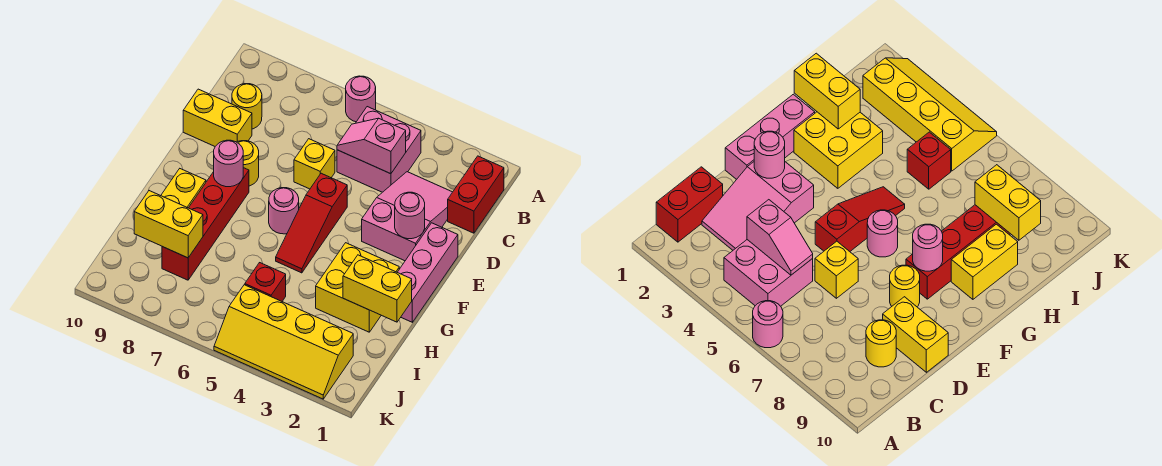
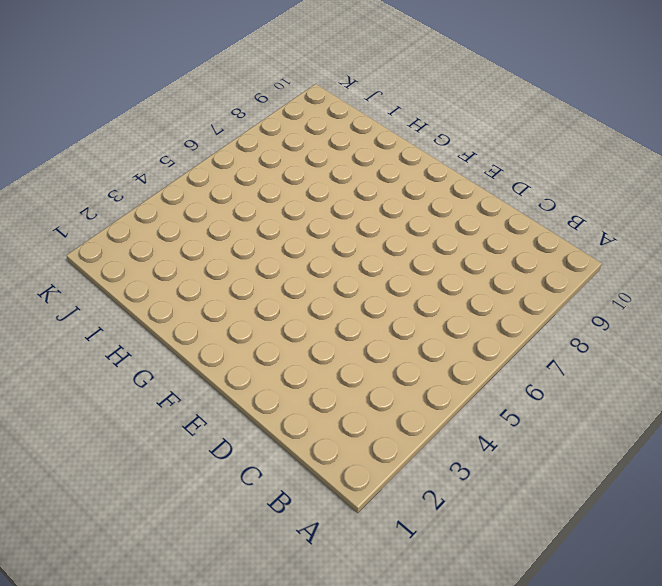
none -> pink round brick A6 level 1
none -> red brick B1:C1 level 1
none -> pink brick B4:C5 level 1

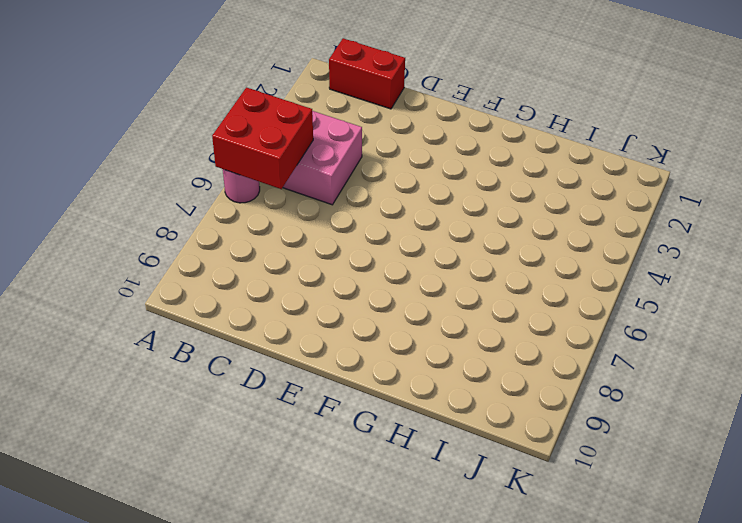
red brick A5:B6 level 2 -> none
none -> pink slope C2:E3 level 1 top E
none -> yellow round brick C9 level 1
none -> yellow brick D6 level 1

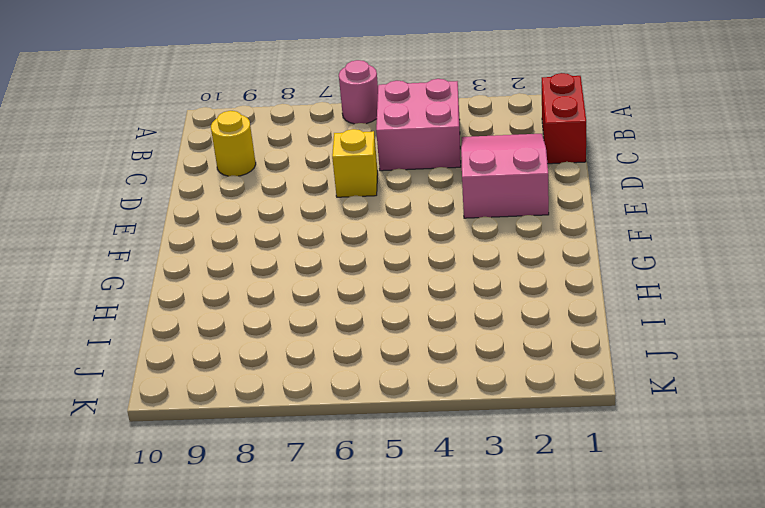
none -> yellow brick D9:D10 level 1
none -> pink brick E1:G1 level 1
none -> red slope E5:G5 level 1 top E

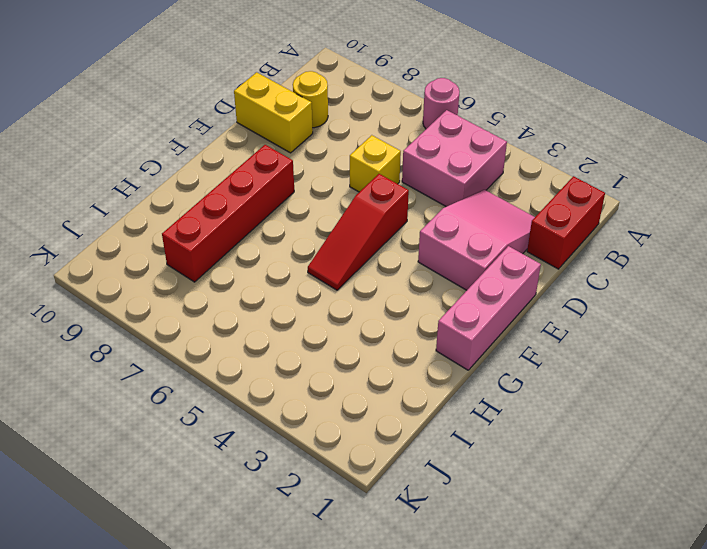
none -> yellow round brick E8 level 1
none -> pink round brick F6 level 1
none -> yellow brick G2:H3 level 1

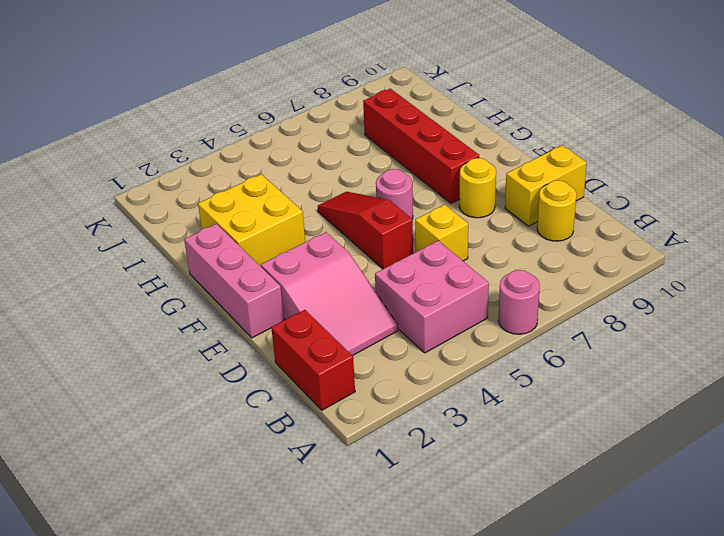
none -> yellow brick G9:H9 level 1
none -> red brick I5 level 1
none -> yellow slope J2:K5 level 1 top J

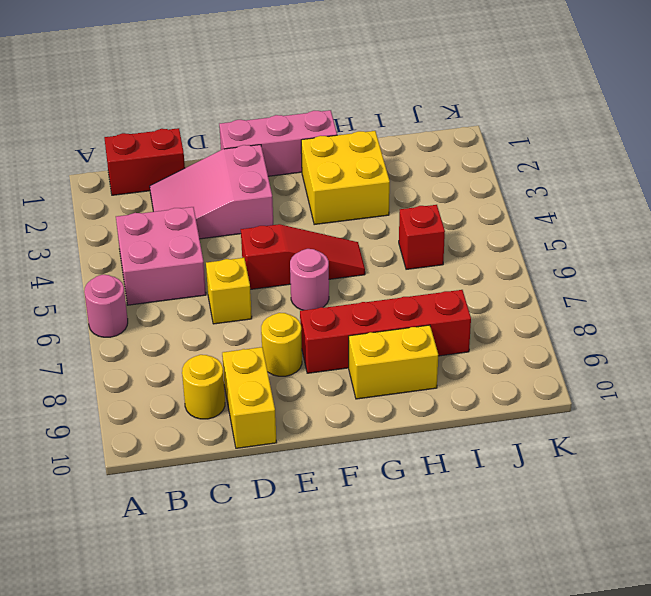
none -> yellow slope J2:K5 level 1 top J
none -> pink slope C4:C5 level 2 top 4
none -> pink round brick E2 level 2

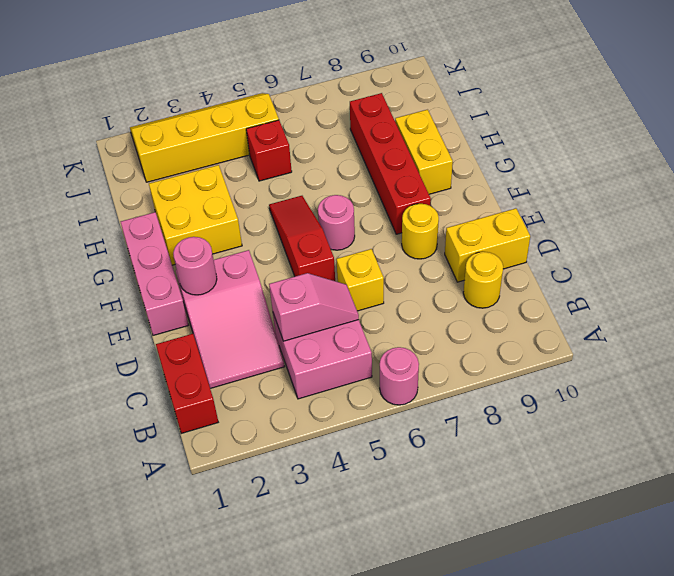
none -> pink round brick F8 level 2
none -> yellow brick H1:H2 level 2
none -> yellow brick I8:I9 level 2

